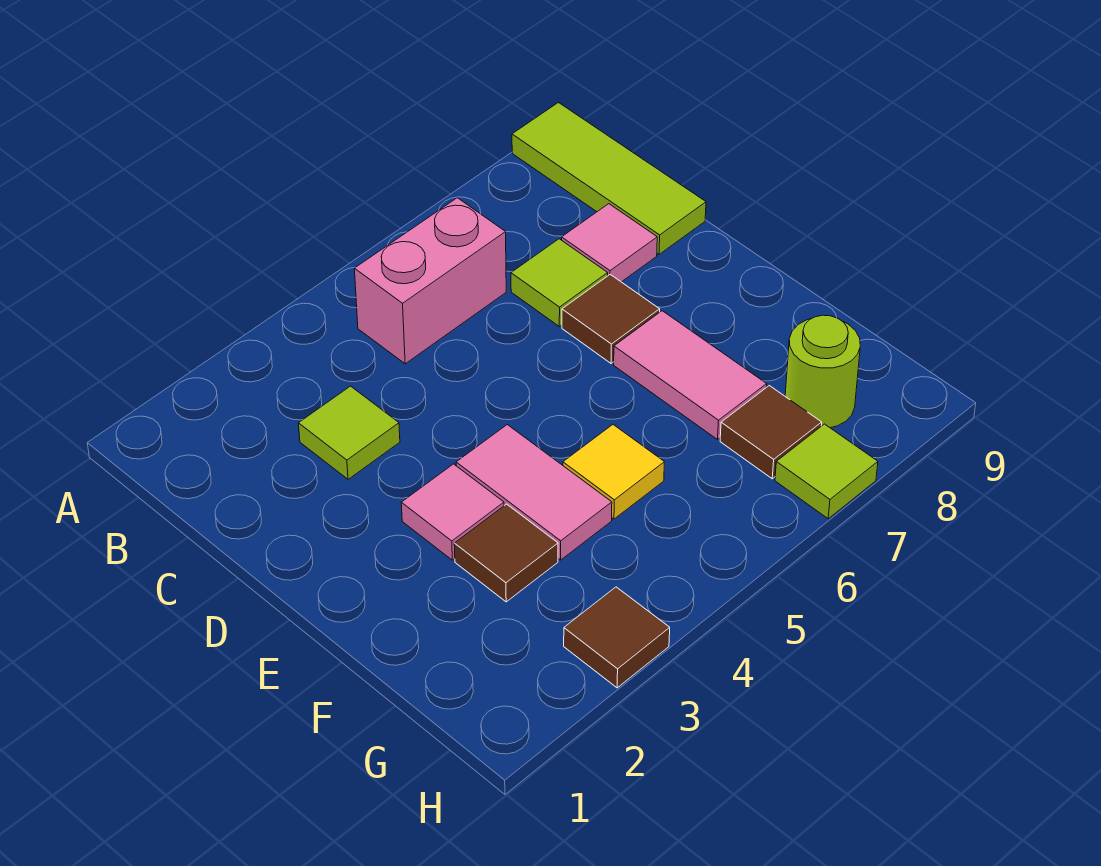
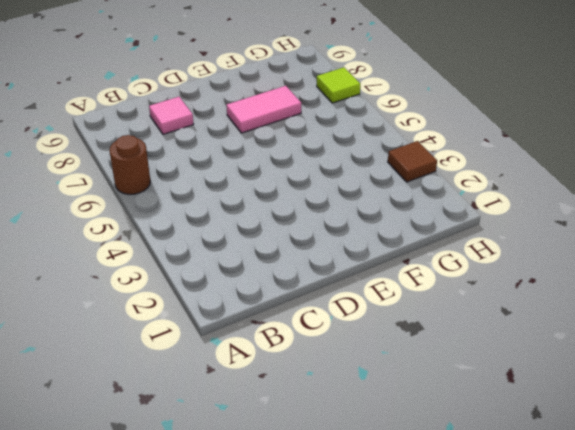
brown round brick A6 level 1 -> none
none -> lime tile A9:C9 level 1
none -> pink brick B5:B6 level 1
none -> lime tile C3 level 1

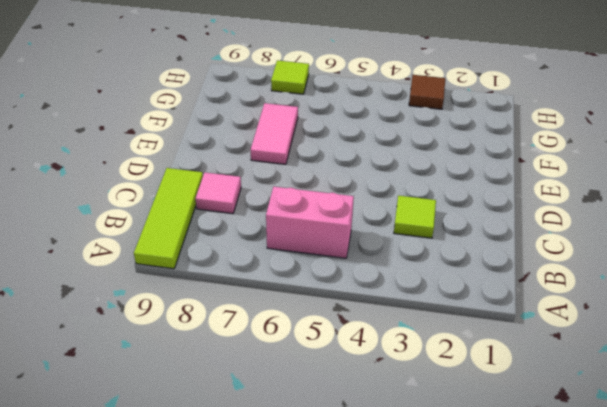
none -> lime tile C7 level 1
none -> brown tile D7 level 1
none -> pink tile E3 level 1

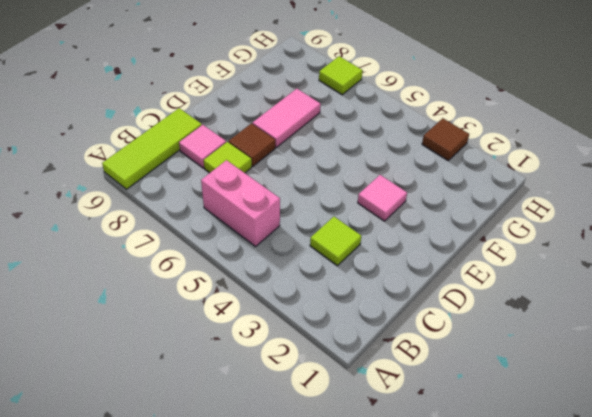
none -> pink tile E4:F4 level 1
none -> brown tile F3 level 1
none -> yellow tile F5 level 1

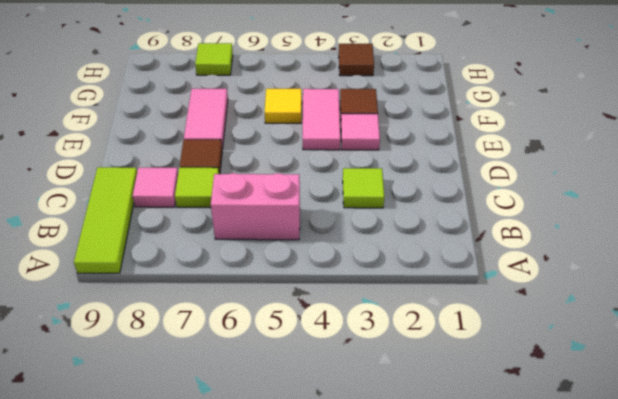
none -> brown tile G7 level 1
none -> lime round brick G8 level 1

